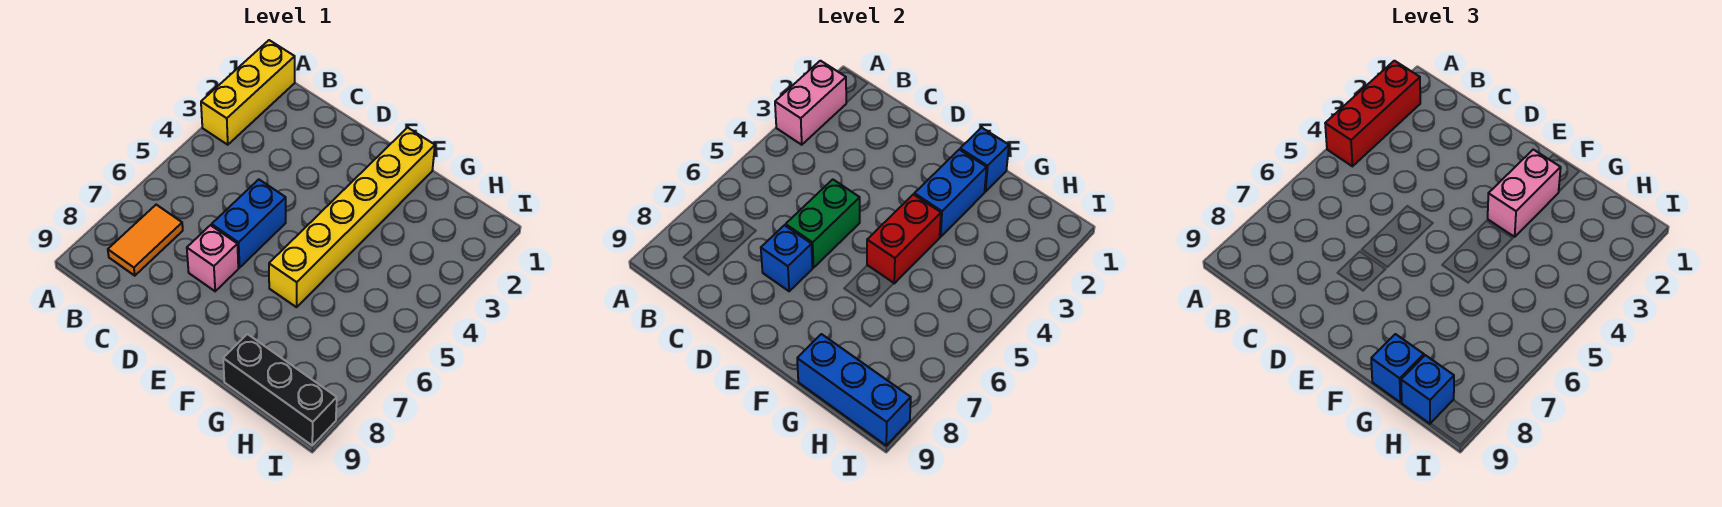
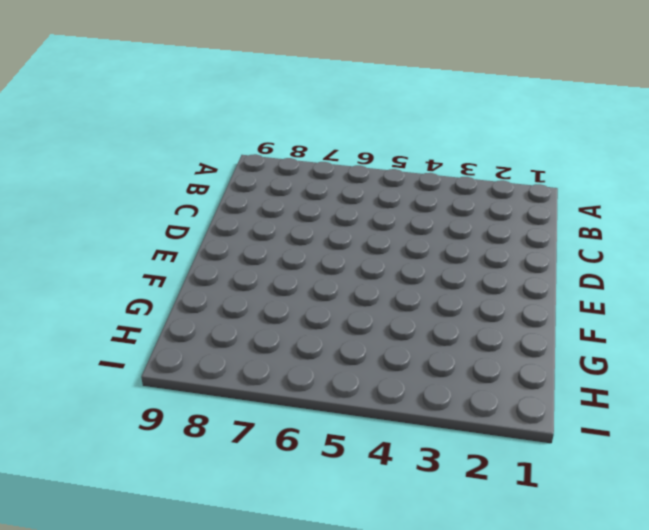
none -> yellow brick A1:A3 level 1
none -> orange tile B7:B8 level 1
none -> blue brick D5:D6 level 1

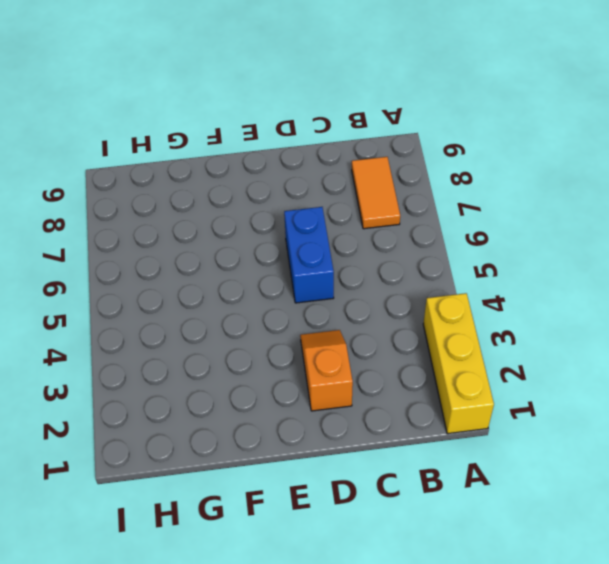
orange slope D2:D3 level 1 top 2 -> none
none -> pink brick D7 level 1
none -> yellow brick F1:F6 level 1
none -> black brick G9:I9 level 1

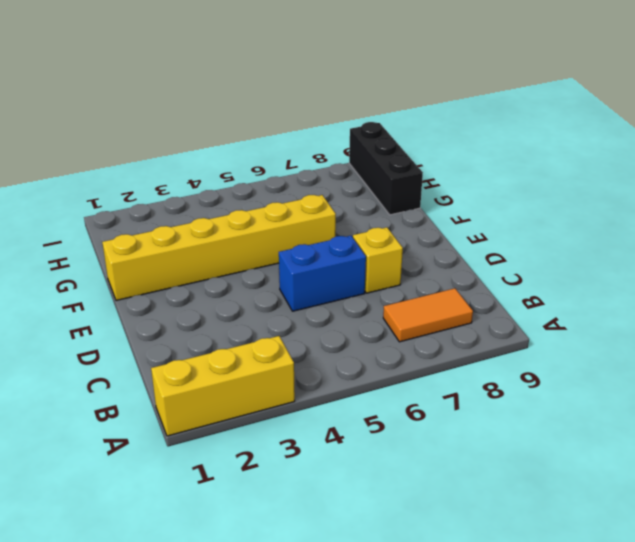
yellow brick D7 level 1 -> pink brick D7 level 1
none -> pink brick A2:A3 level 2
none -> green brick D5:D6 level 2
none -> blue brick D7 level 2

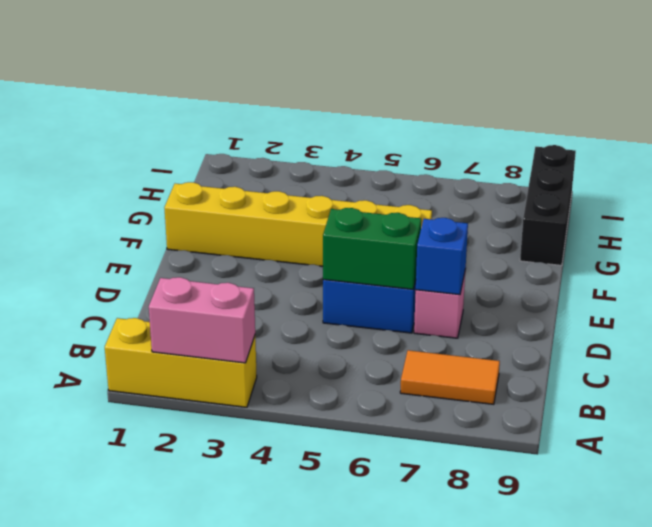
none -> blue brick F1 level 2
none -> blue brick F2:F3 level 2
none -> red brick F4:F5 level 2

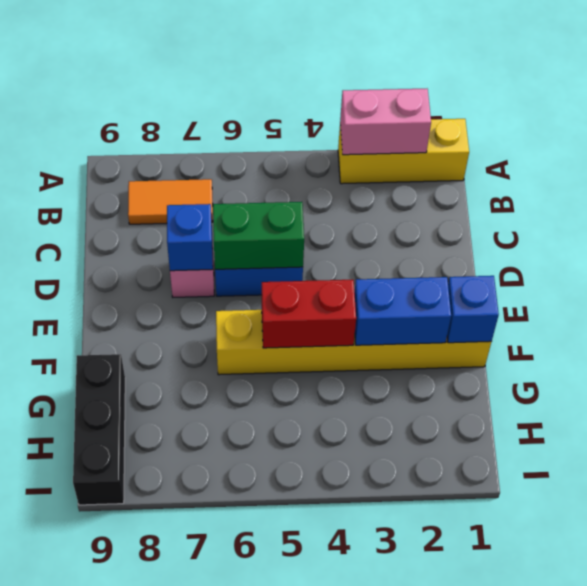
none -> blue brick G9:I9 level 2
none -> red brick A2:A4 level 3
none -> pink brick F2:F3 level 3

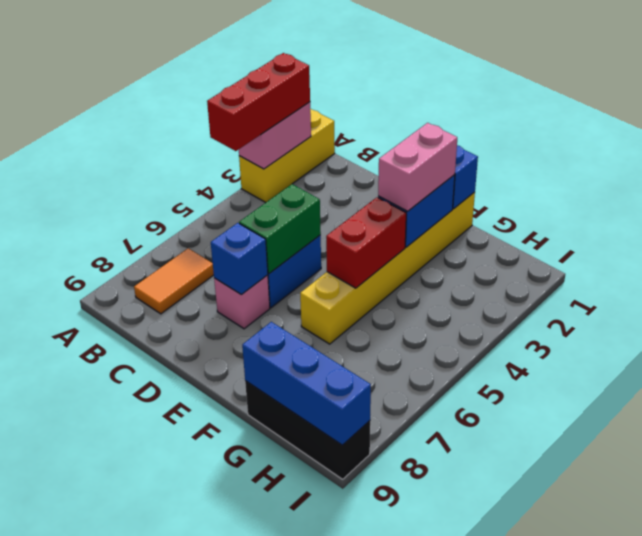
none -> blue brick G9 level 3
none -> blue brick H9 level 3

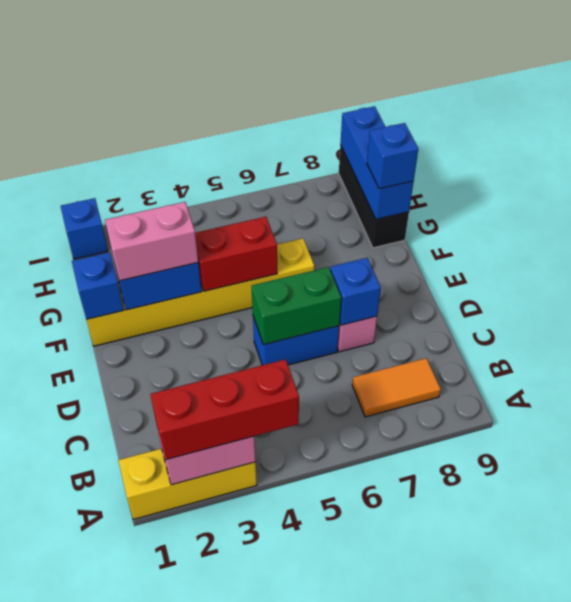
blue brick I1 level 1 -> blue brick H9 level 3

